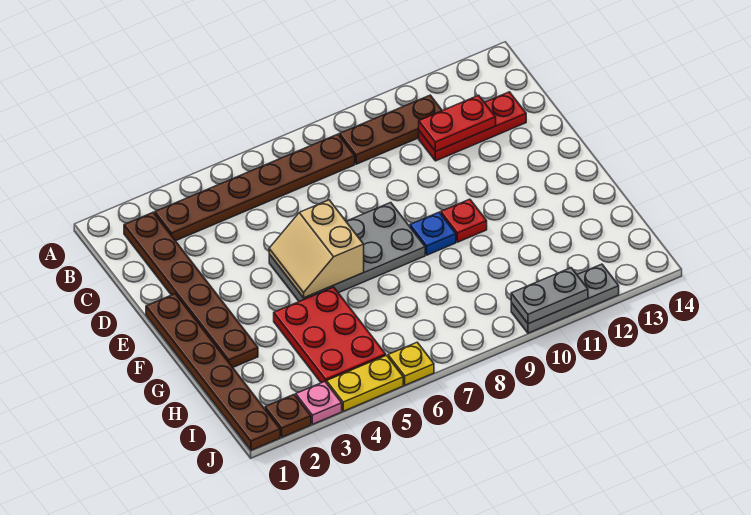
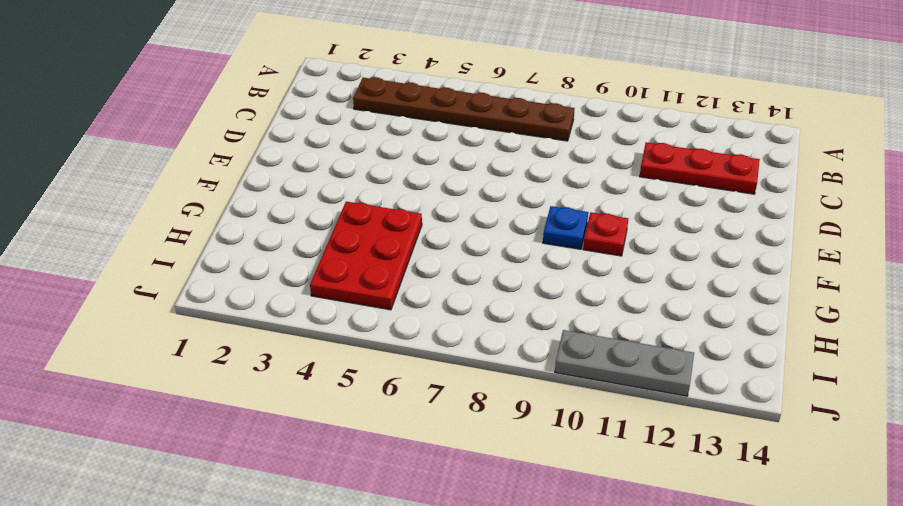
none -> brown plate B2:G2 level 1
none -> brown plate B9:B11 level 1
none -> brown plate E1:J1 level 1

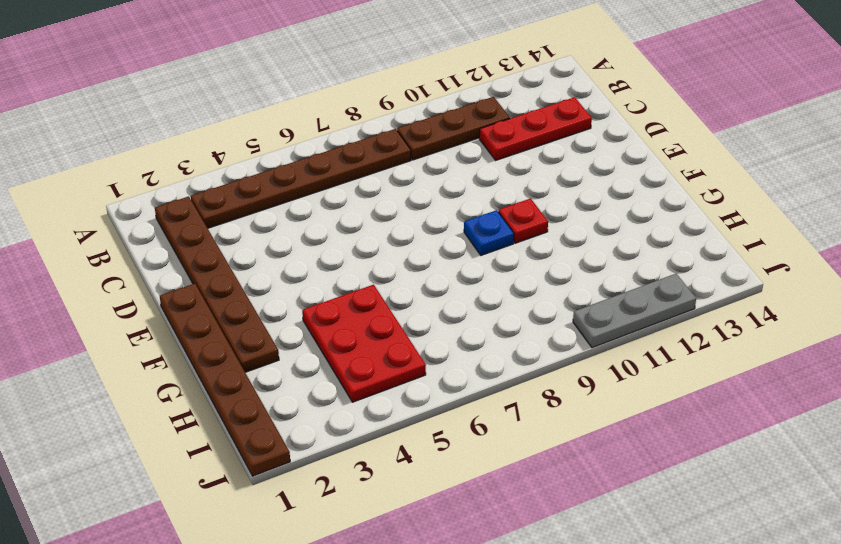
none -> grey plate E5:F8 level 1
none -> brown plate J2 level 1
none -> pink plate J3 level 1

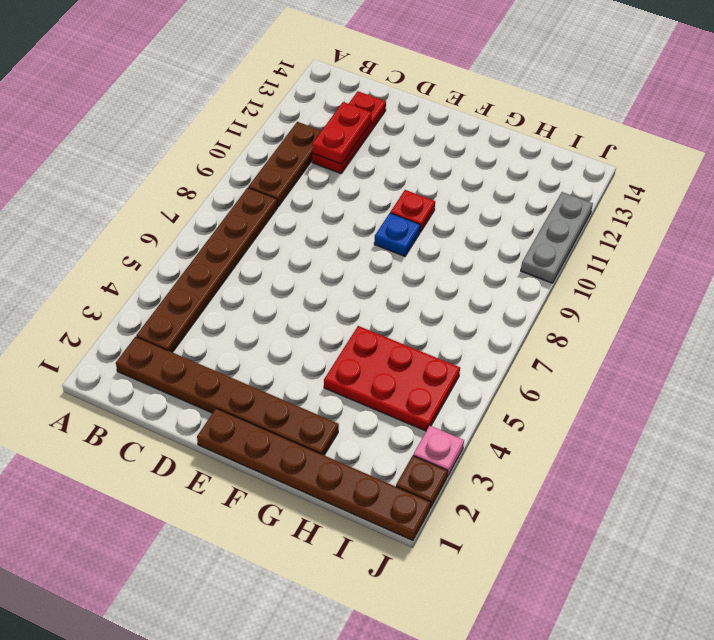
none -> grey plate E5:F8 level 1
none -> yellow plate J4:J5 level 1
none -> yellow plate J6 level 1

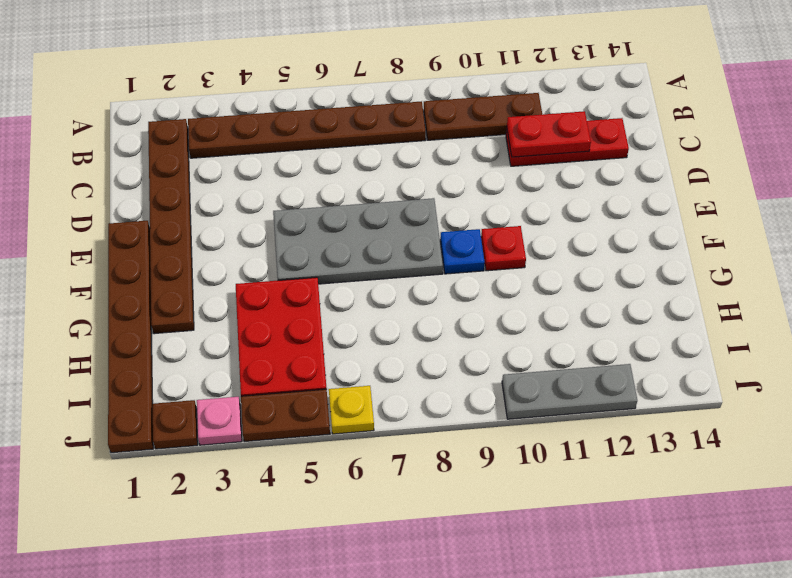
brown plate J4:J5 level 1 -> yellow plate J4:J5 level 1
none -> tan slope E5:F6 level 2 top 6
none -> grey plate J10:J11 level 2

